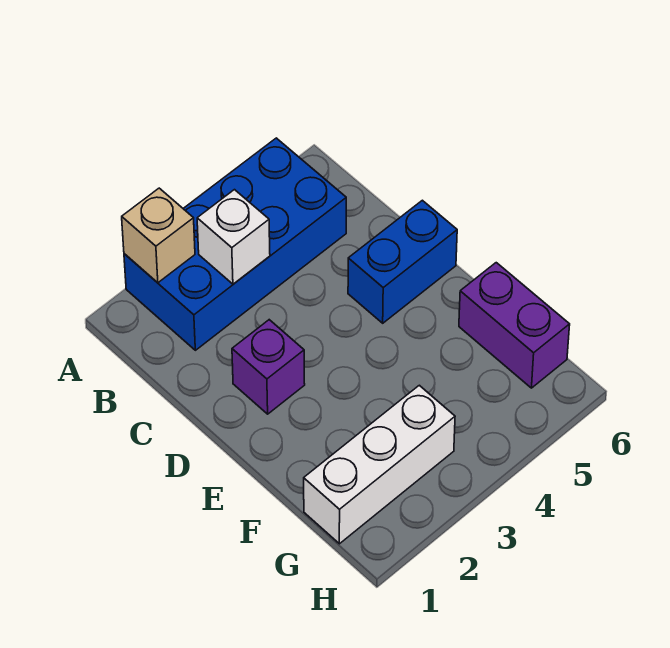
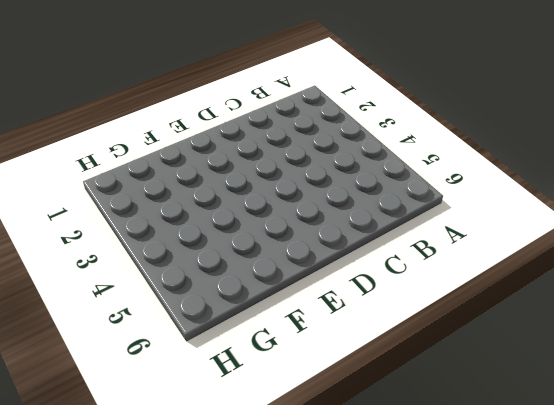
none -> blue brick A2:B5 level 1
none -> purple brick D2 level 1

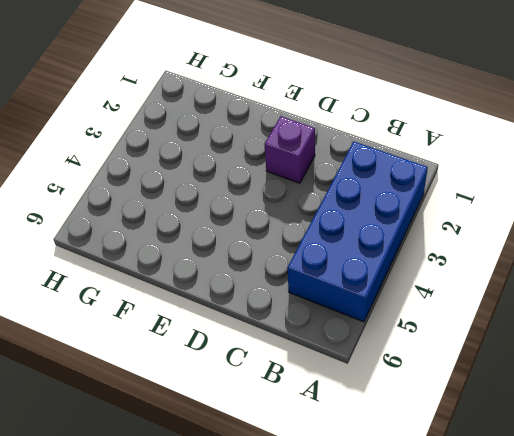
none -> blue brick D5:D6 level 1
none -> purple brick F6:G6 level 1

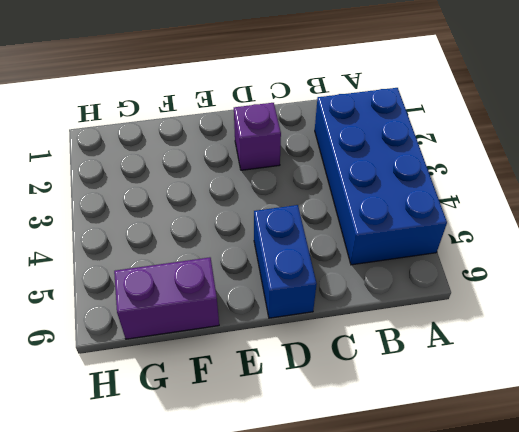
none -> white brick G1:G3 level 1
none -> tan brick A2 level 2

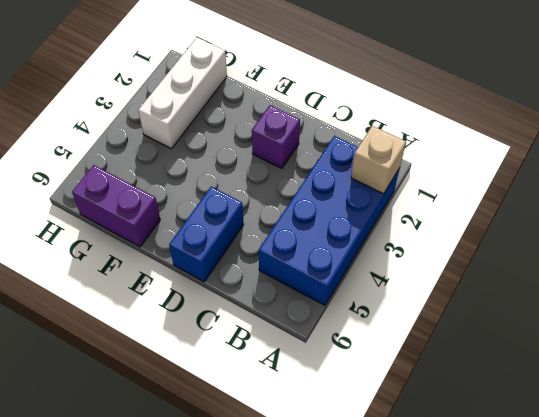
none -> white brick B3 level 2

